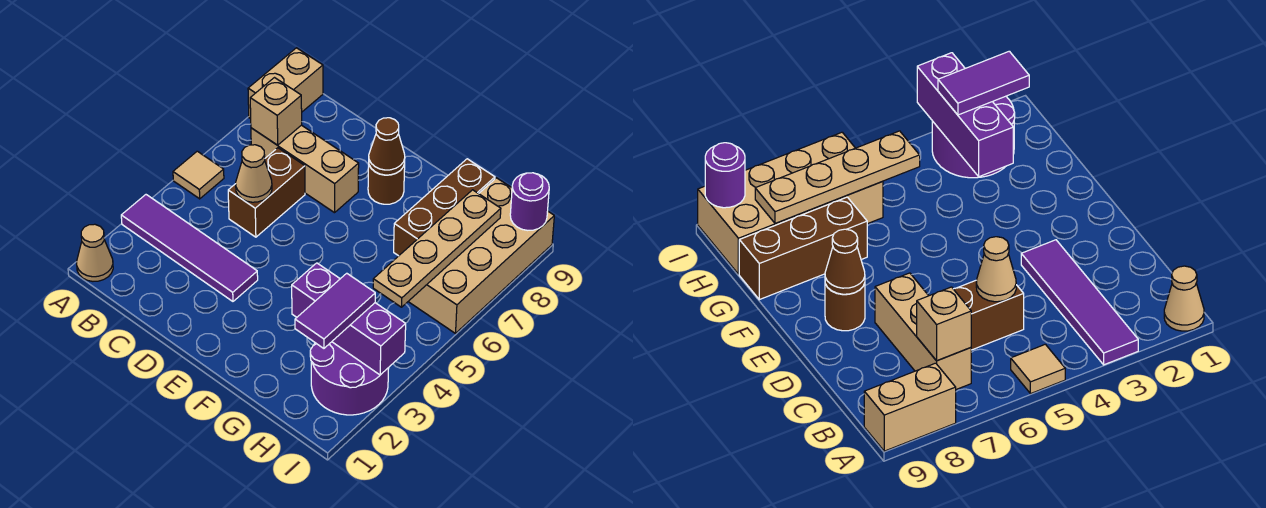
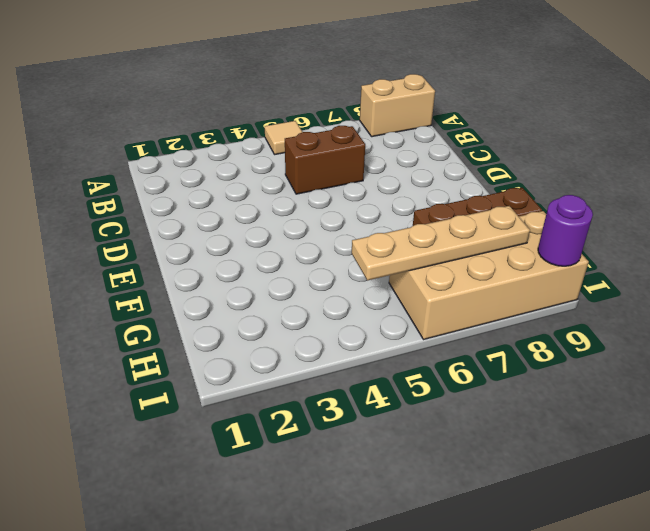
none -> tan cone A1 level 1
none -> purple tile A3:D3 level 1
none -> tan brick B7:D7 level 1

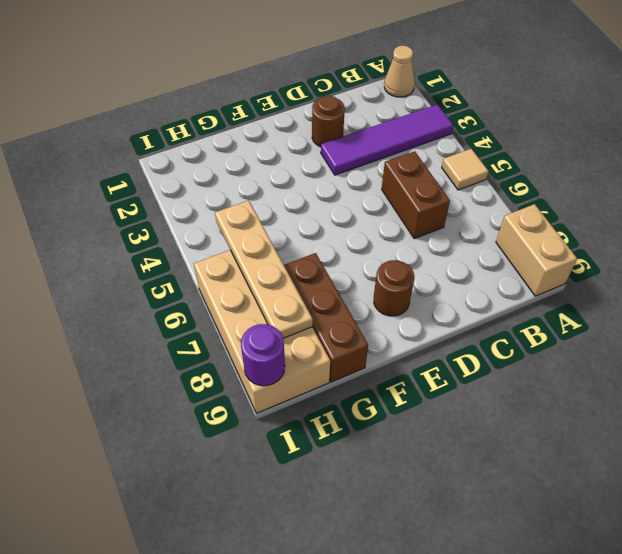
brown round brick D2 level 1 -> none
none -> tan brick B7:D7 level 1
none -> purple round brick H2:I3 level 1
none -> tan brick B7 level 2

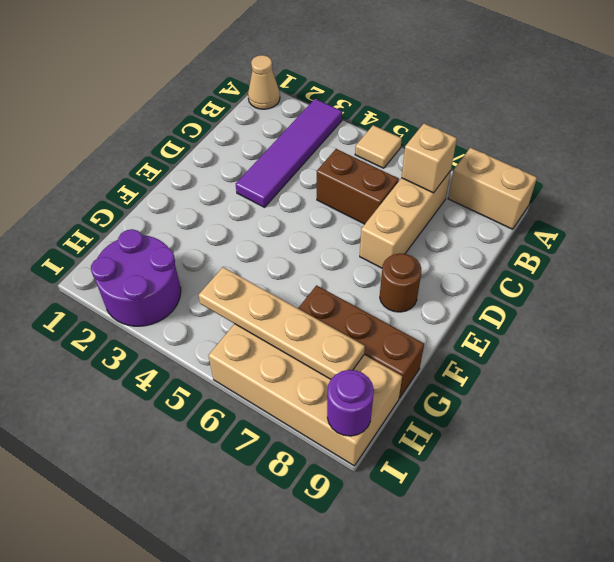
none -> tan cone C5 level 2
none -> brown cone E8 level 2
none -> purple brick G3:I3 level 2

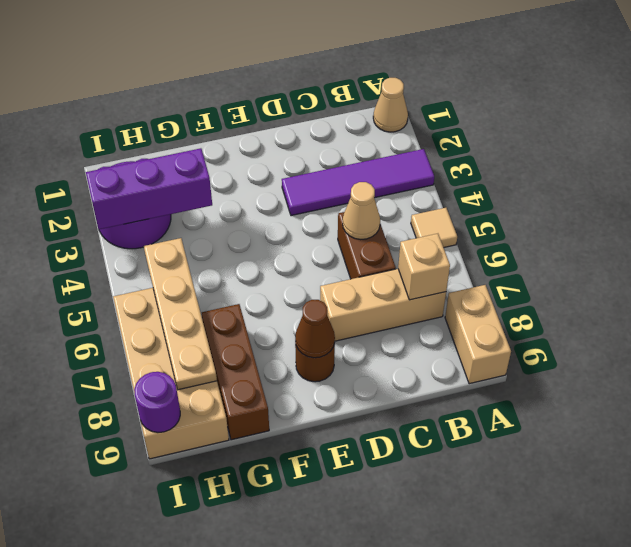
none -> purple tile H2:H3 level 3

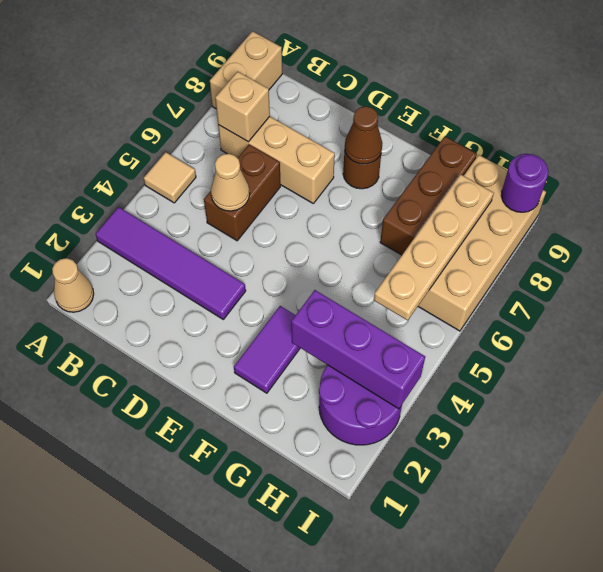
purple tile F2:F3 level 1 -> purple tile H2:H3 level 3

